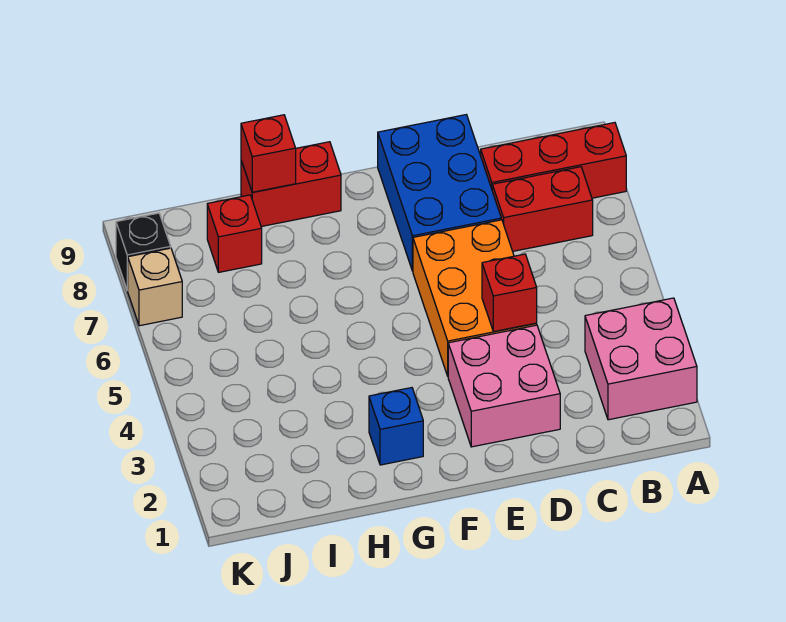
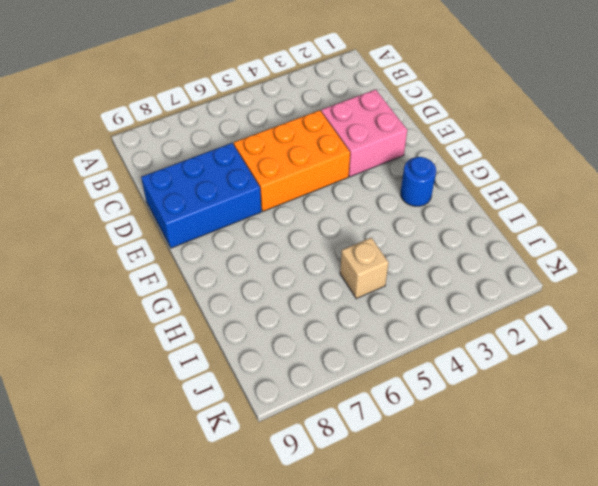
blue round brick G2 level 1 -> blue brick G2 level 1
tan brick I5 level 1 -> tan brick K7 level 1
none -> pink brick A2:B3 level 1
none -> red brick A8:C8 level 1
none -> red brick B7:C7 level 1

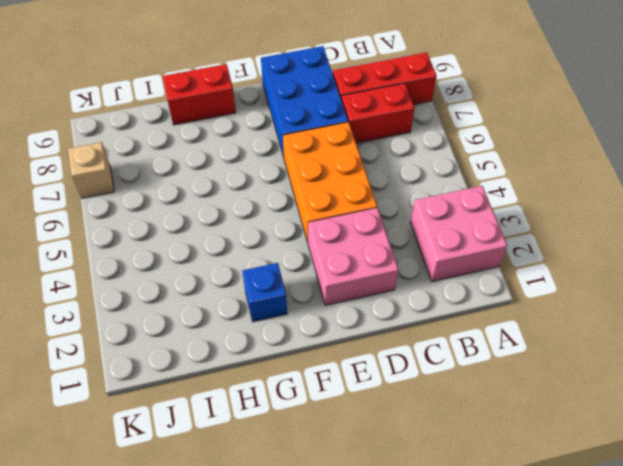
none -> red brick I8 level 1
none -> black brick K8 level 1
none -> red brick D4 level 2

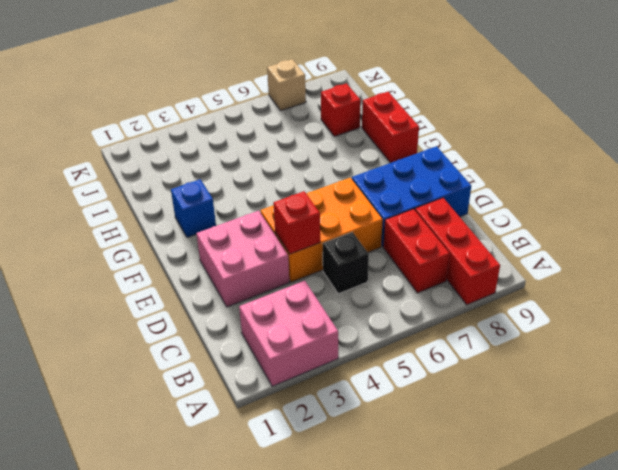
black brick C5 level 1 -> black brick K8 level 1
none -> red brick H9 level 2

